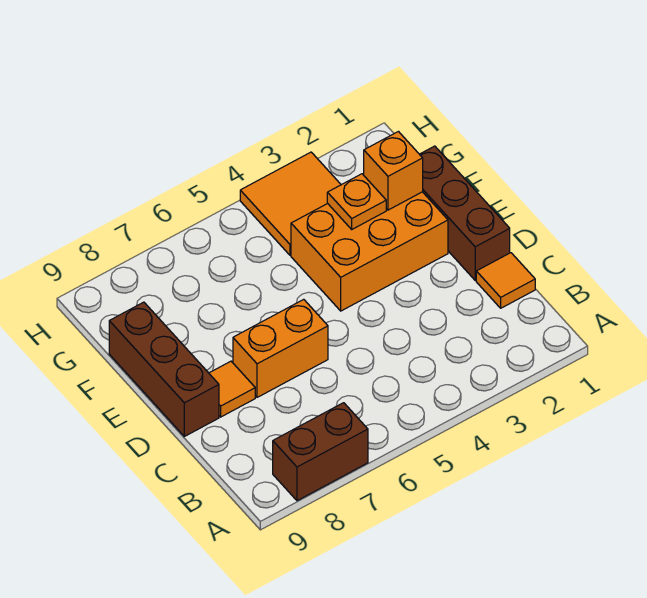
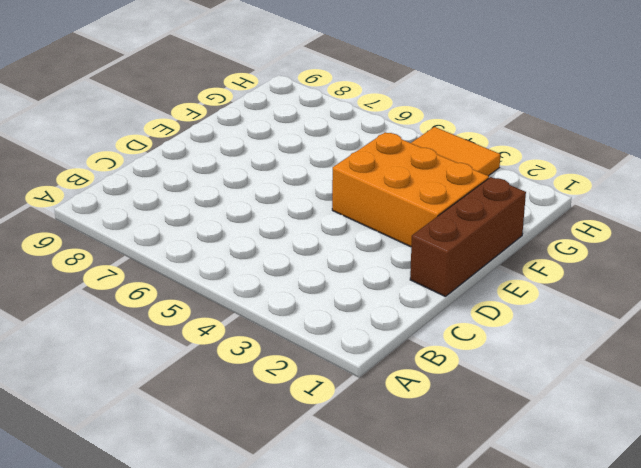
none -> brown brick A7:A8 level 1
none -> orange tile C1 level 1

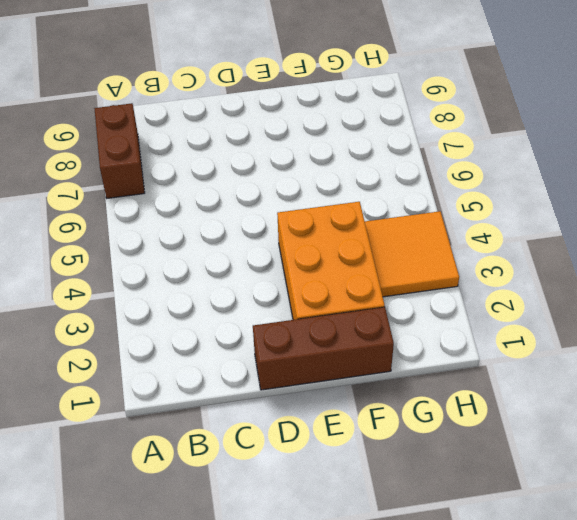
none -> orange tile C1 level 1
none -> orange brick D6:D7 level 1

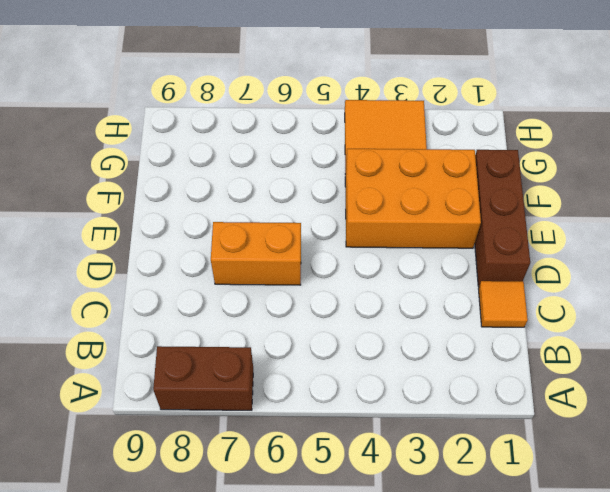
none -> orange tile D8 level 1
none -> brown brick D9:F9 level 1

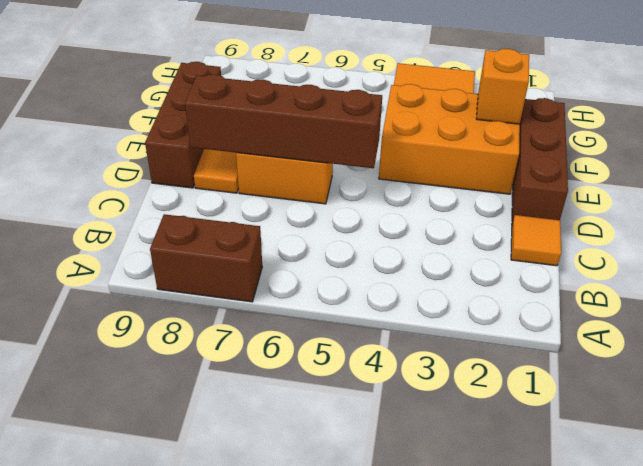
brown brick D5:D8 level 2 -> none
none -> orange plate F3 level 2

